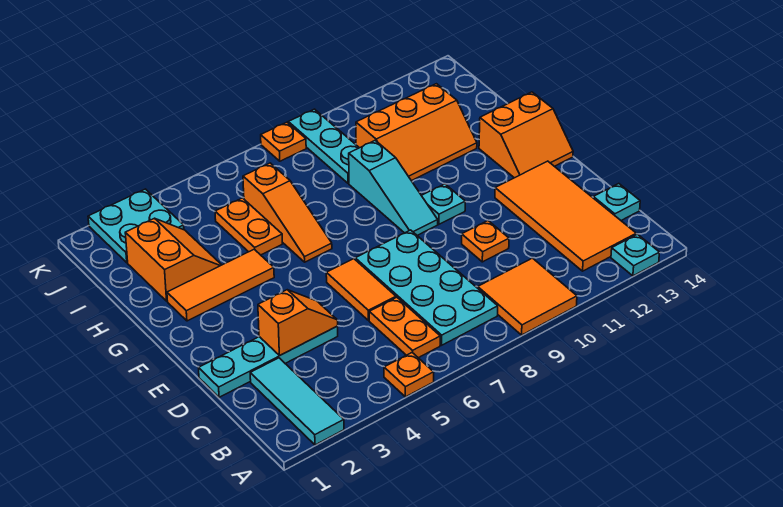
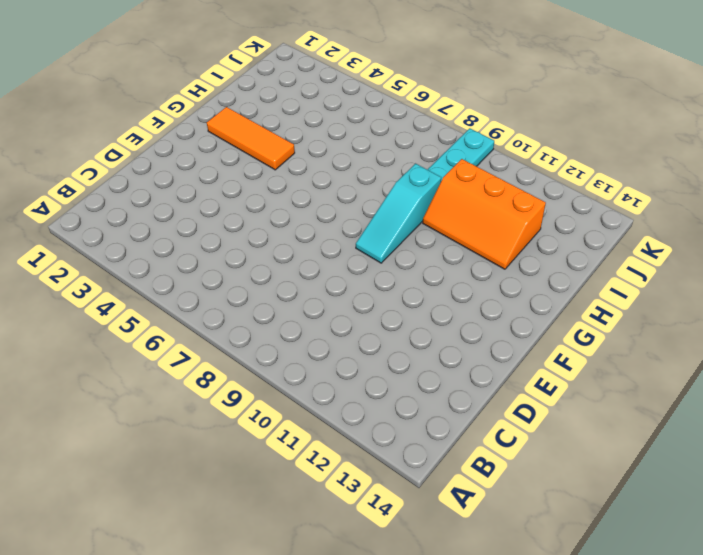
none -> cyan tile A2:C2 level 1
none -> orange plate A5 level 1
none -> orange tile A9:B10 level 1

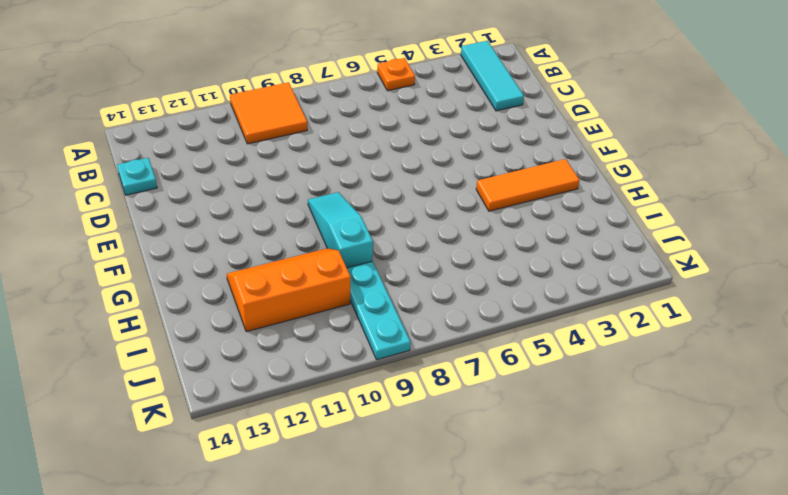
none -> cyan plate A13 level 1
none -> orange plate B6:C6 level 1
none -> cyan plate B7:E8 level 1

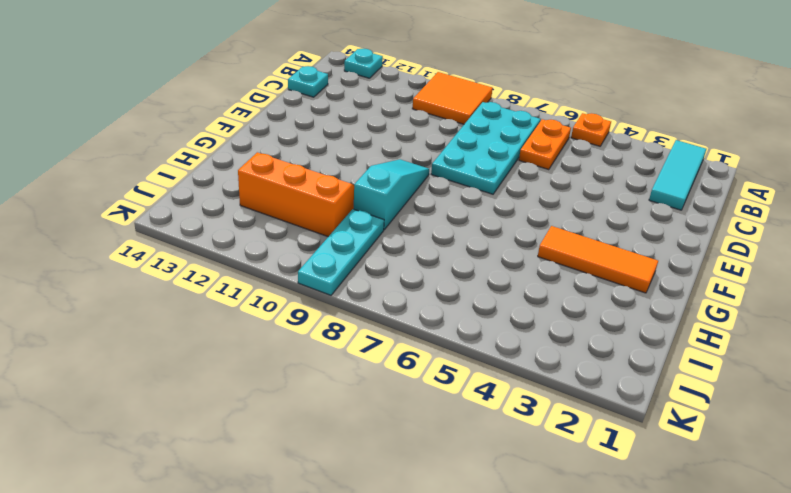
none -> orange tile B12:E13 level 1
none -> cyan plate D1:D4 level 1
none -> orange tile D6:E6 level 1

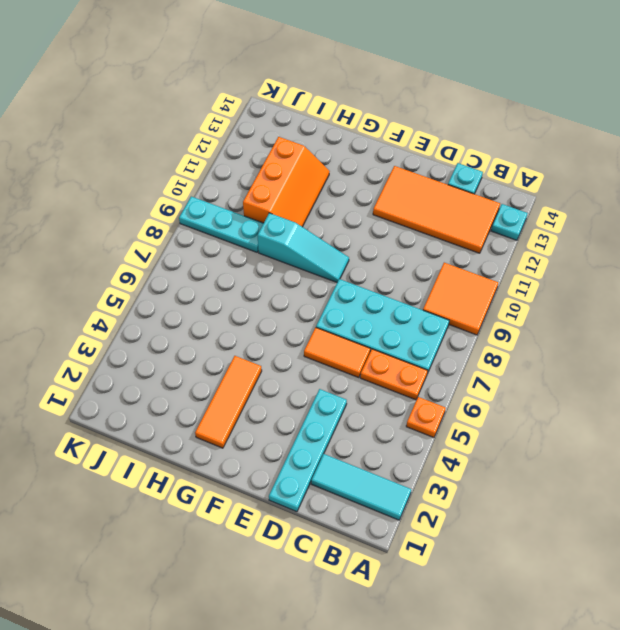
none -> orange plate D10 level 1
none -> cyan plate F10 level 1
none -> orange slope F13:G14 level 1 top G

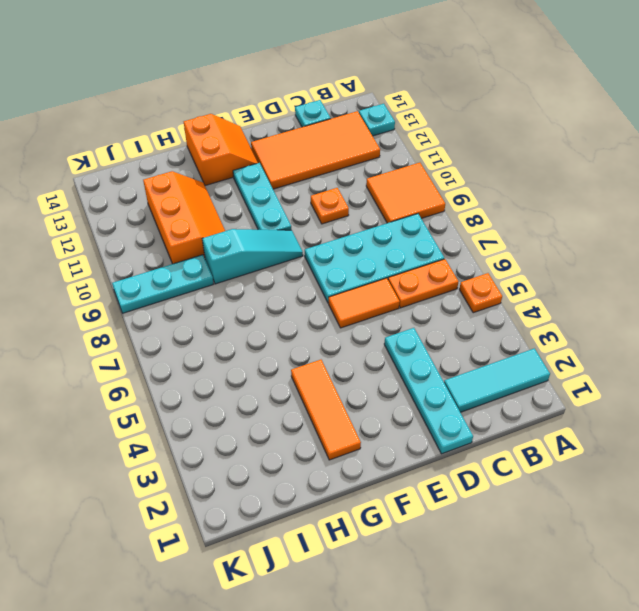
cyan plate F10:F12 level 1 -> cyan plate F10 level 1
none -> orange slope G6:I6 level 1 top I
none -> orange slope H2:I3 level 1 top 2
none -> orange plate H5:I5 level 1

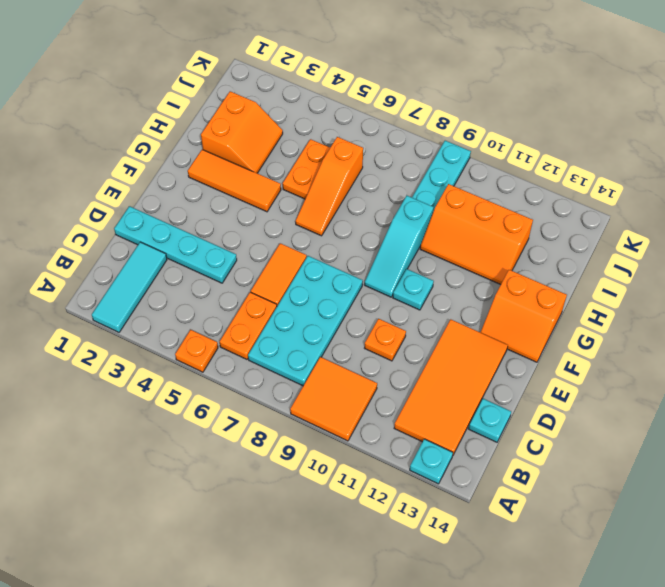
none -> cyan plate J2:K3 level 1
none -> orange plate K8 level 1
none -> orange slope D3:D4 level 2 top 3

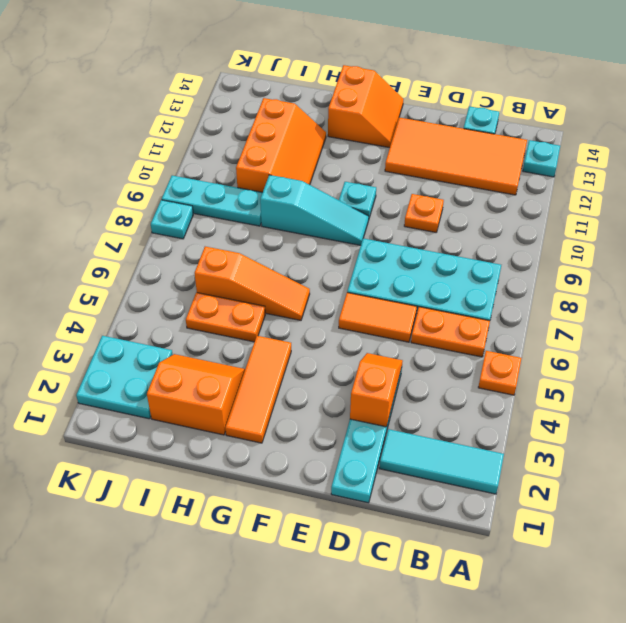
cyan plate K8 level 1 -> orange plate K8 level 1
none -> orange tile A9:B10 level 1

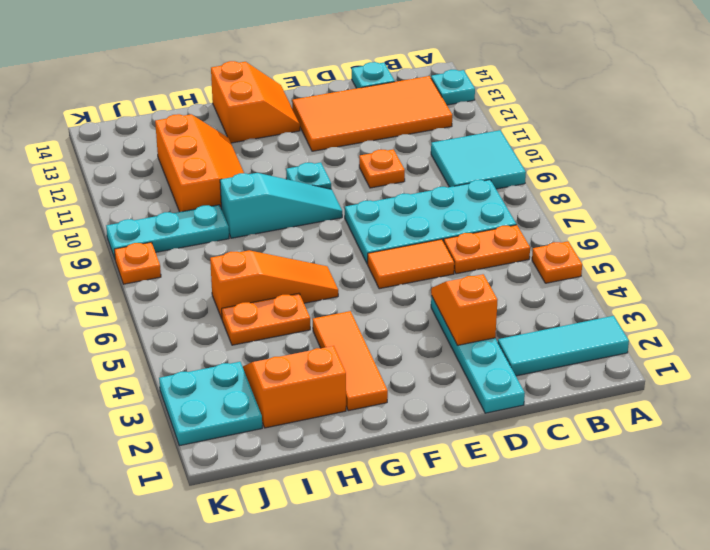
cyan tile A9:B10 level 1 -> orange tile A9:B10 level 1

